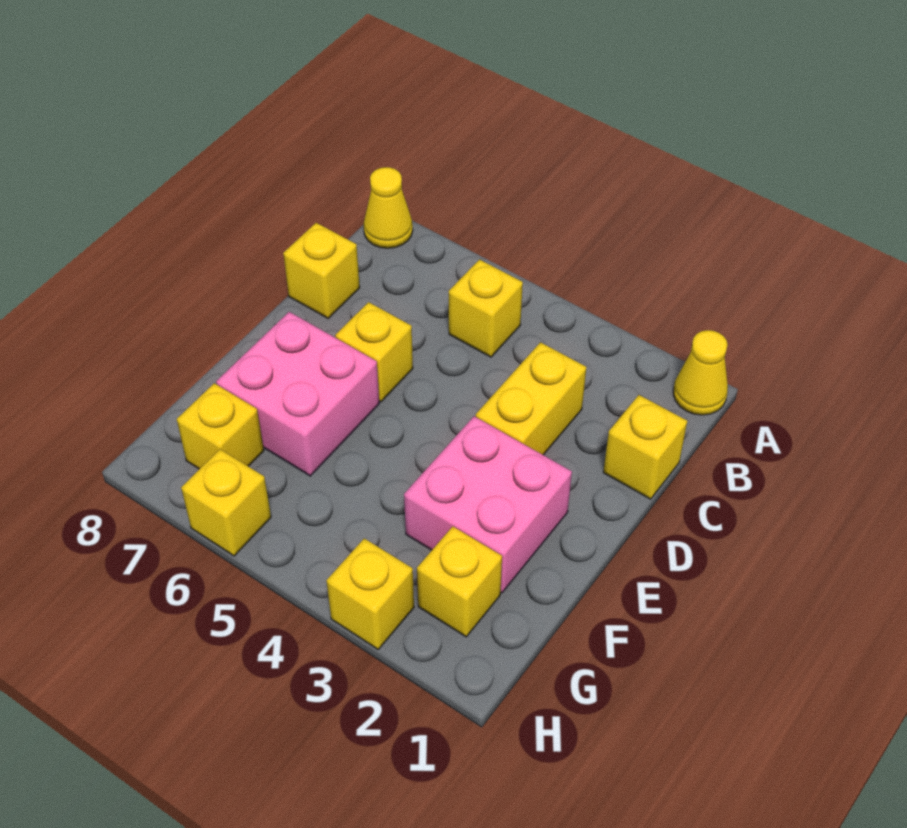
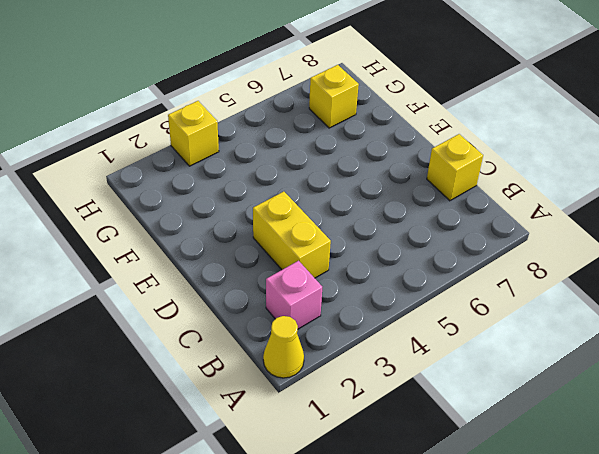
pink brick B2 level 1 -> none
none -> yellow cone A8 level 1
none -> yellow brick B5 level 1
none -> yellow brick C1 level 1

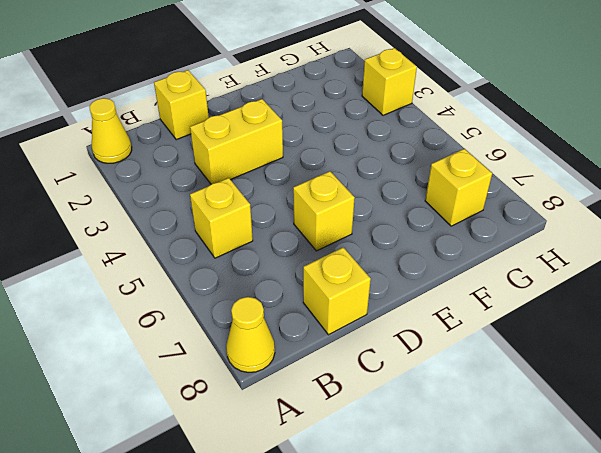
none -> pink brick E2:F3 level 1
none -> pink brick E6:F7 level 1
none -> yellow brick G2 level 1

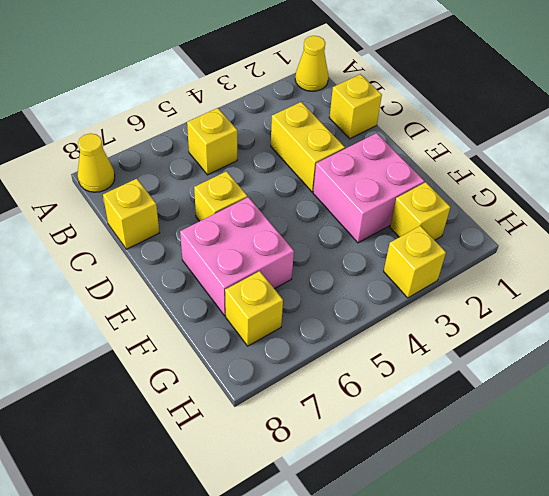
none -> yellow brick H6 level 1

